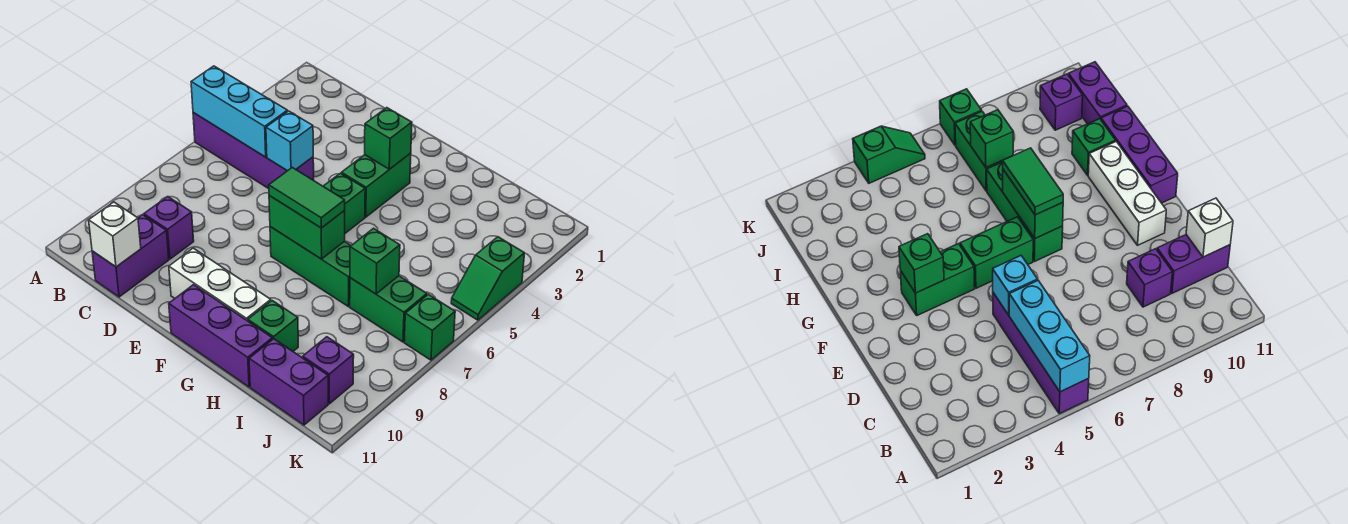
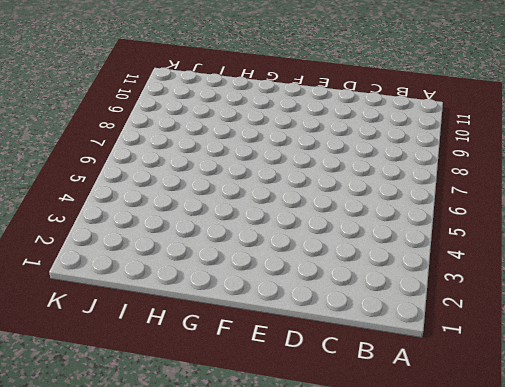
none -> purple brick A5:D5 level 1
none -> purple brick C9 level 1
none -> purple brick C10:C11 level 1

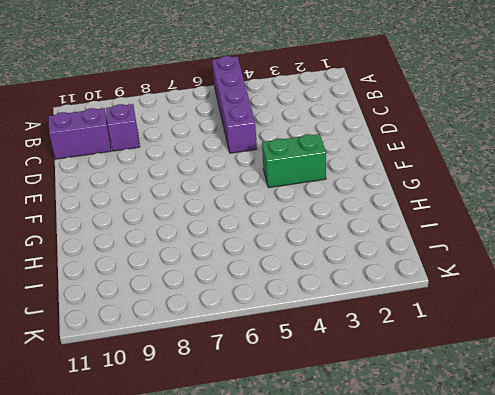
none -> white brick E10:G10 level 1
none -> green brick F5:F6 level 1
none -> green brick F7:H7 level 1

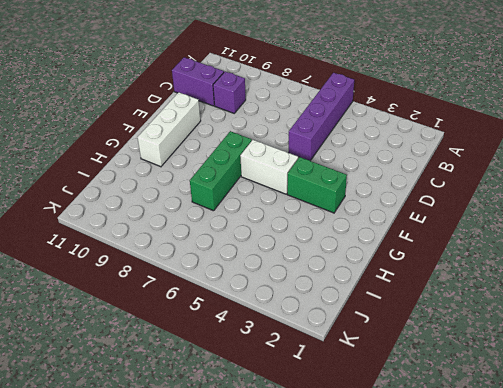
white brick F5:F6 level 1 -> green brick F5:F6 level 1
none -> purple brick F11:H11 level 1
none -> green brick H10 level 1
none -> green brick I7:J7 level 1

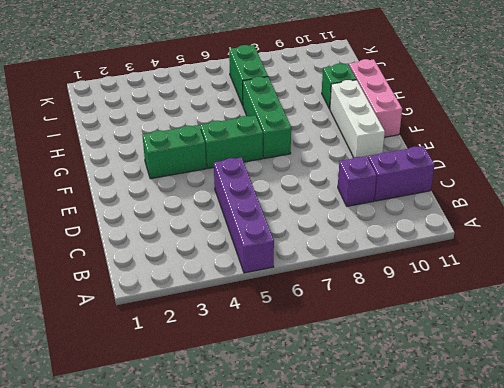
pink brick F11:H11 level 1 -> purple brick F11:H11 level 1
none -> purple brick I11:J11 level 1
none -> purple brick J10 level 1
none -> green slope K4:K5 level 1 top 4

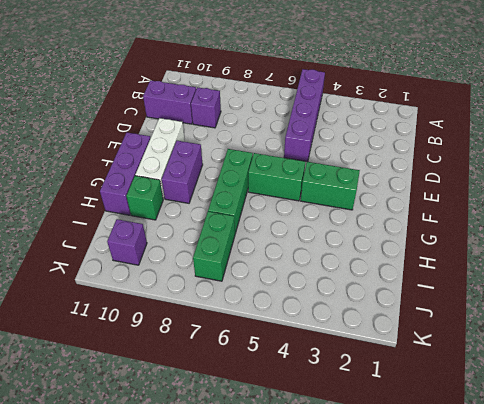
purple brick F9:G9 level 1 -> purple brick I11:J11 level 1
none -> green slope K4:K5 level 1 top 4
none -> green brick K7 level 1
none -> cyan brick A5:C5 level 2

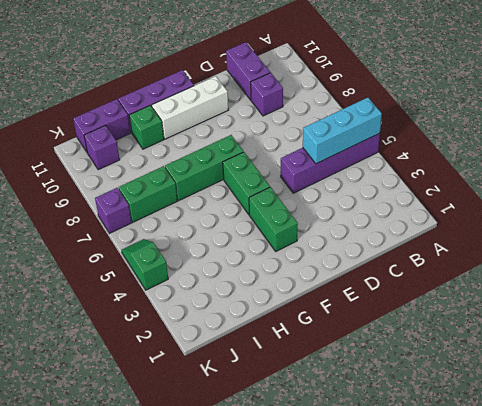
purple brick K7 level 1 -> green brick K7 level 1
none -> white brick C11 level 2
none -> cyan brick D5 level 2
none -> green brick F3 level 2

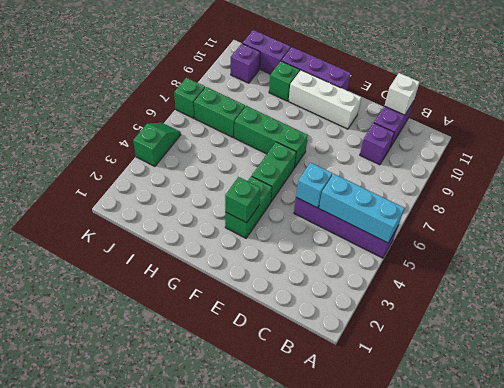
none -> green brick F7:G7 level 2
none -> green brick I7 level 2
none -> green tile F7:G7 level 3

